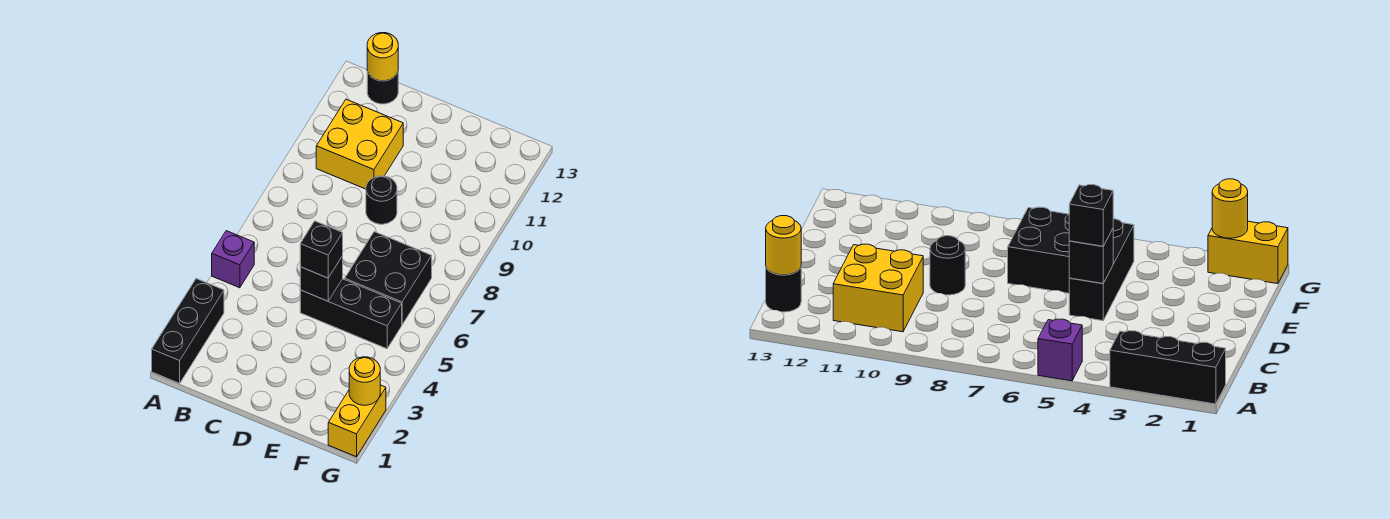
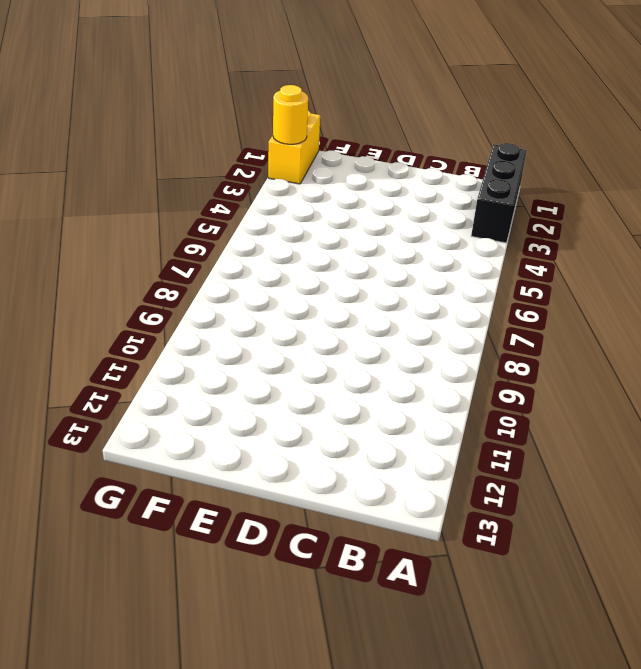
none -> purple brick A5 level 1
none -> yellow brick B10:C11 level 1
none -> black round brick B13 level 1

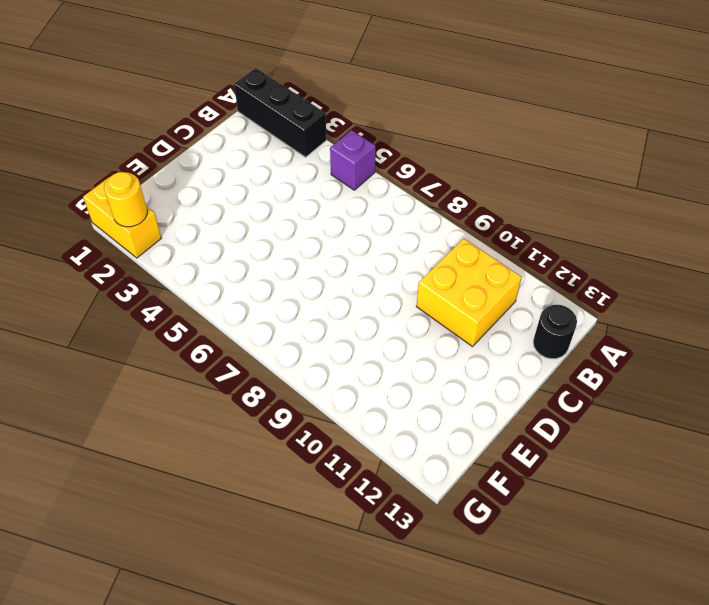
none -> black brick D5:F5 level 1
none -> black round brick D9 level 1
none -> black brick E6:F7 level 1

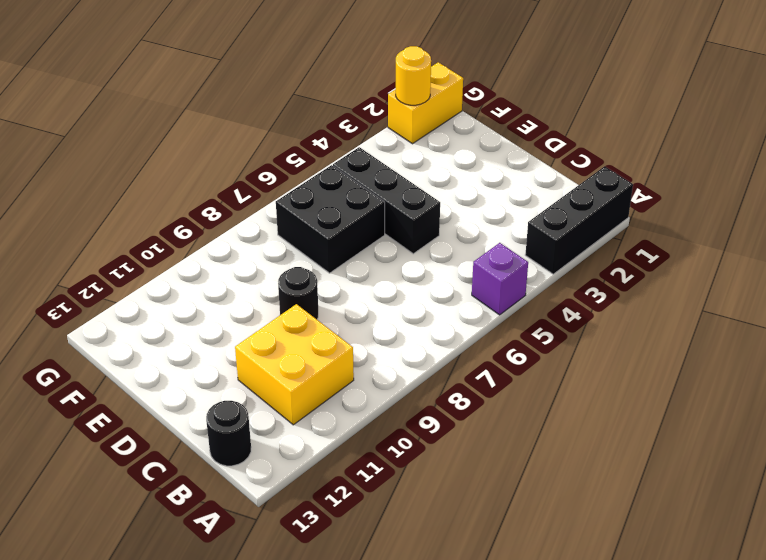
none -> yellow round brick B13 level 2
none -> black brick D5 level 2
none -> black brick D5 level 3

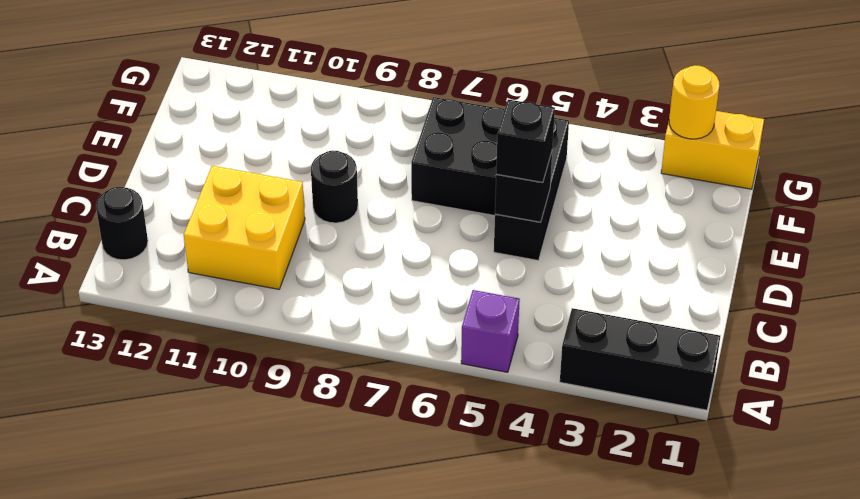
none -> yellow round brick B13 level 2

